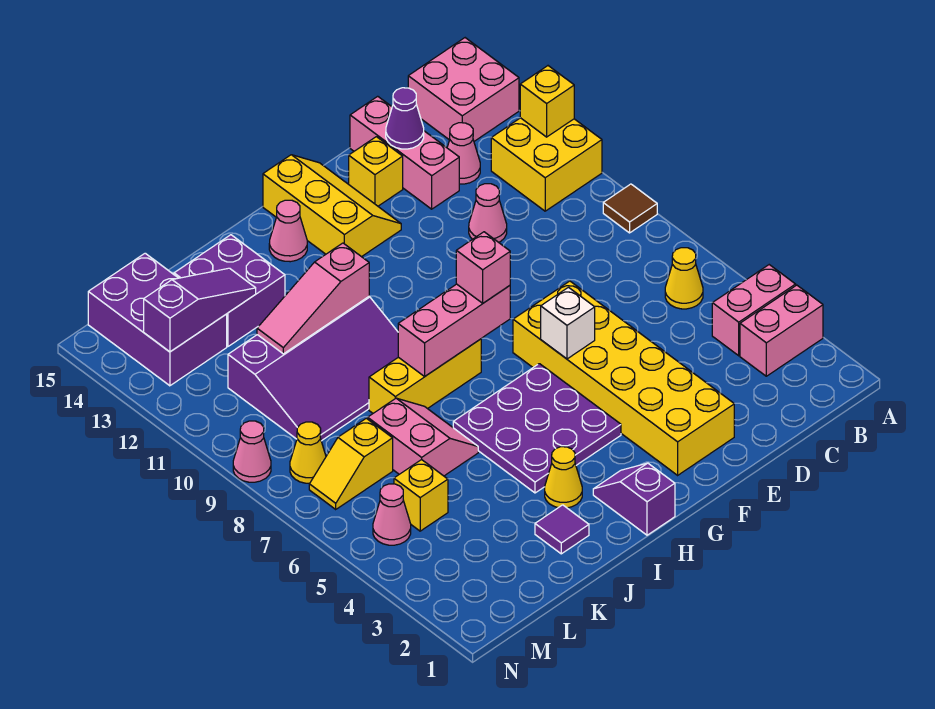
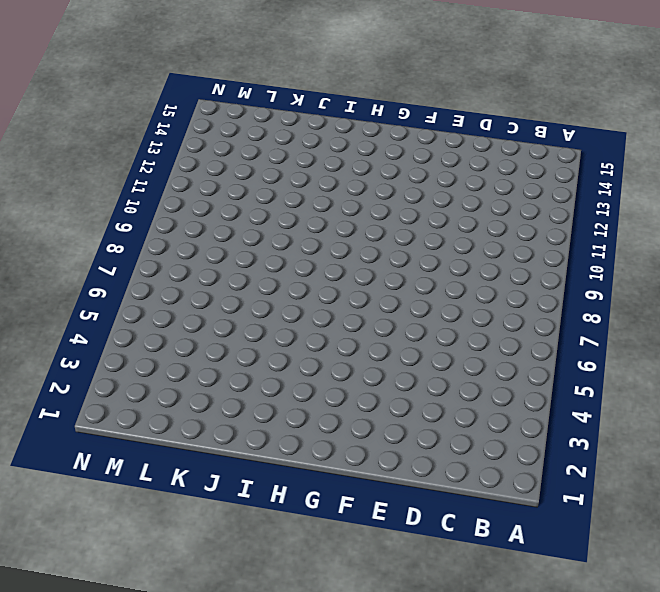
none -> pink brick A3:B3 level 1
none -> pink brick A4:B4 level 1
none -> brown tile A9 level 1
none -> yellow brick A11:B12 level 1

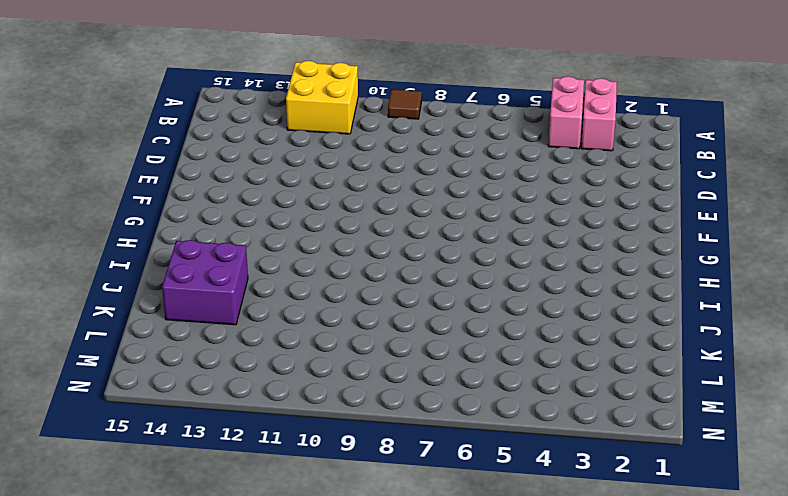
none -> pink brick A14:B15 level 1
none -> yellow cone B6 level 1
none -> pink cone C13 level 1
none -> pink cone D11 level 1

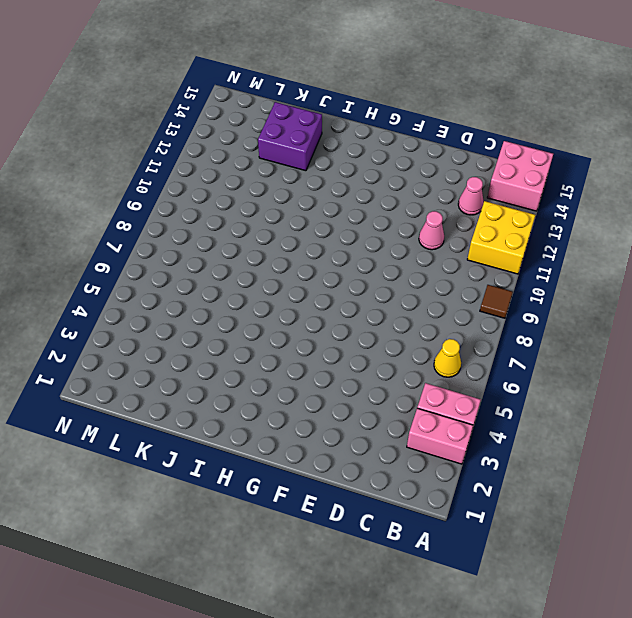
none -> pink brick D13:D15 level 1
none -> yellow brick E2:F7 level 1
none -> yellow brick E14 level 1
none -> yellow slope F13:G15 level 1 top G

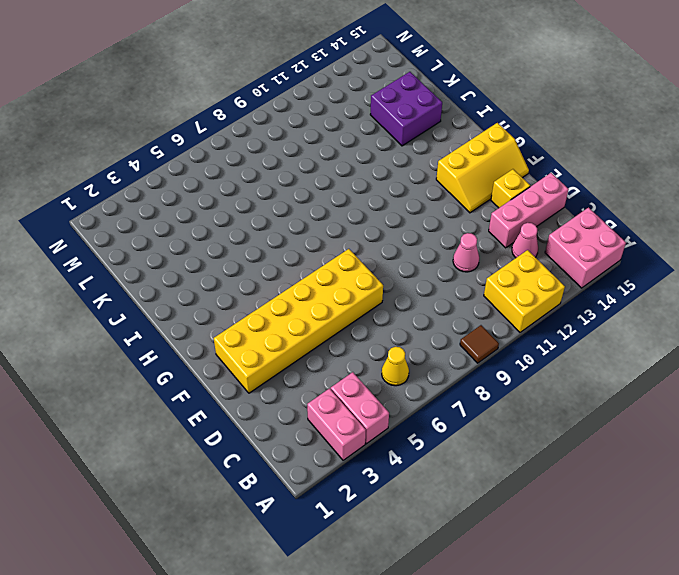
none -> purple plate G4:I6 level 1
none -> purple slope H1:H2 level 1 top 1
none -> yellow brick H8:J8 level 1
none -> pink cone H14 level 1

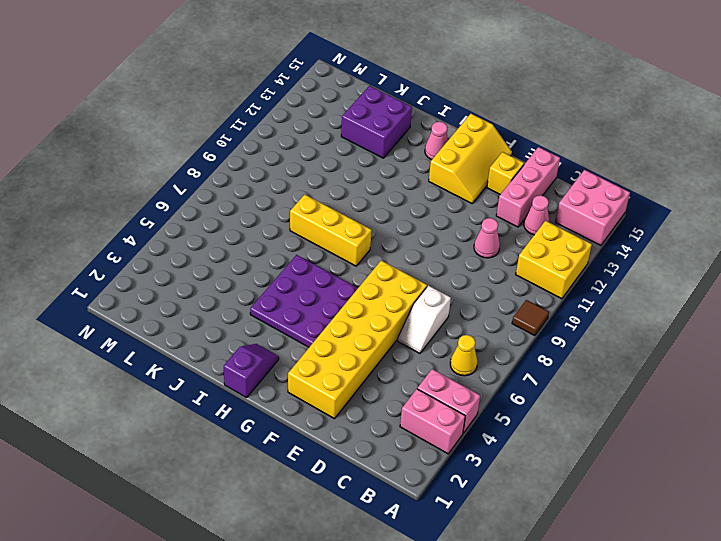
white slope D6:D7 level 1 top 7 -> none
none -> yellow cone I3 level 1
none -> purple slope I9:L11 level 1 top 11
none -> purple tile J2 level 1
none -> pink slope J6:K7 level 1 top K

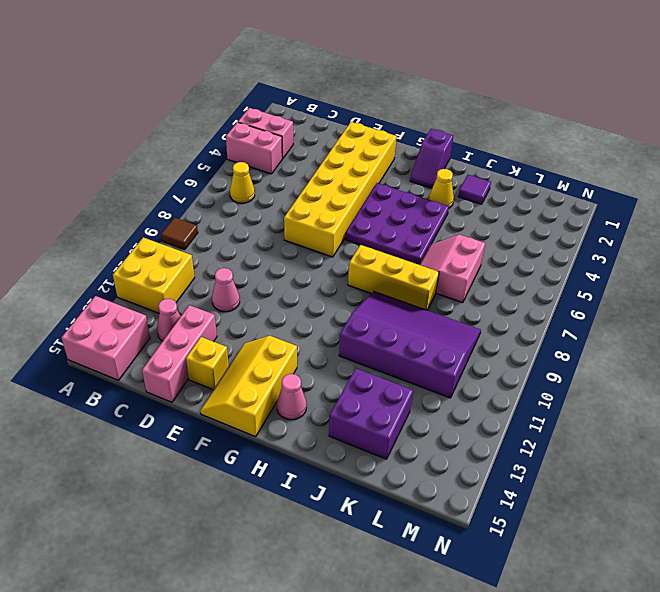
none -> yellow brick L5 level 1
none -> yellow slope L7:M7 level 1 top L
none -> purple brick L13:M15 level 1
none -> pink cone M5 level 1

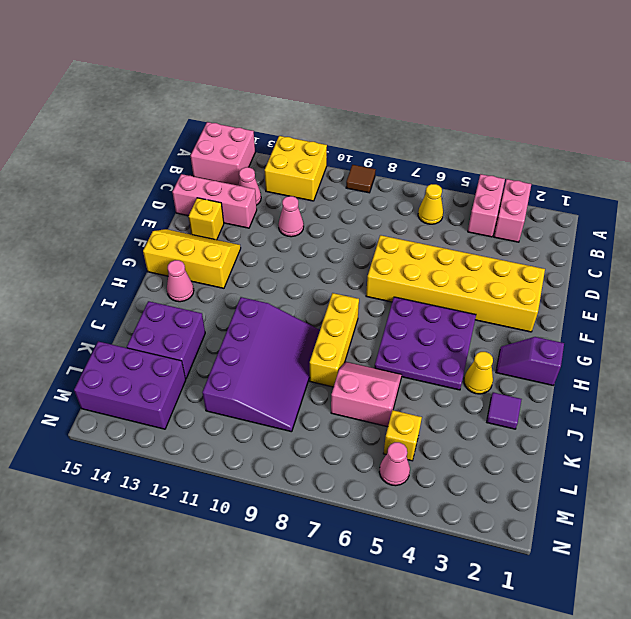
none -> yellow slope L7:M7 level 1 top L
none -> yellow cone M8 level 1
none -> pink cone N9 level 1
none -> yellow brick A12 level 2

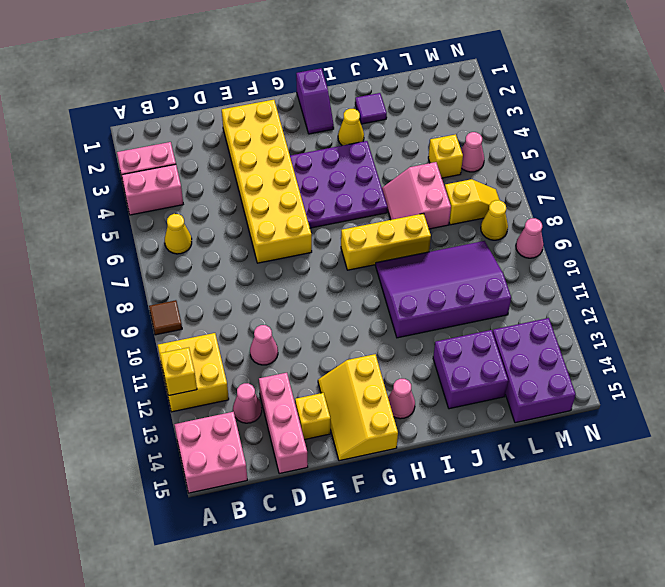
none -> purple cone D14 level 2
none -> white brick F6 level 2
none -> pink brick G8:I8 level 2
none -> pink slope I11:K11 level 2 top I

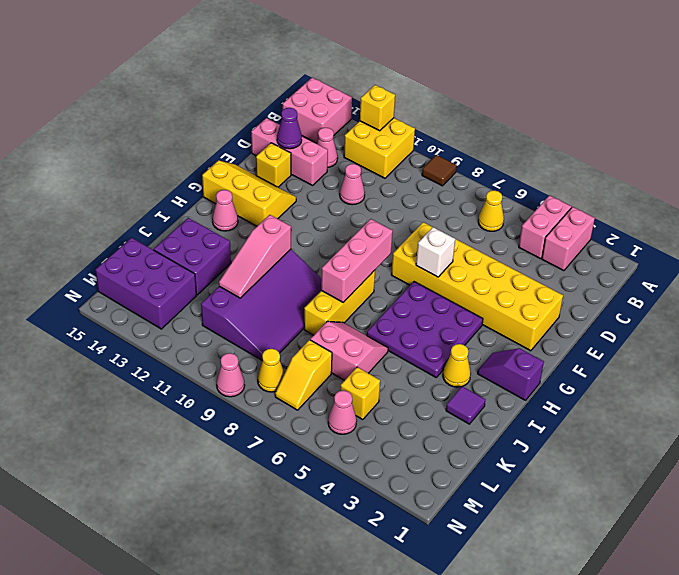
none -> purple slope K13:M13 level 2 top M
none -> pink brick G8 level 3

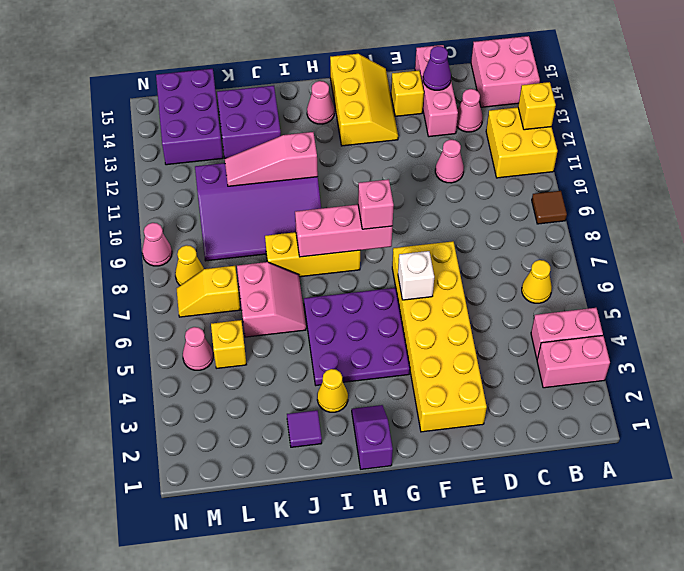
none -> purple slope K13:M13 level 2 top M

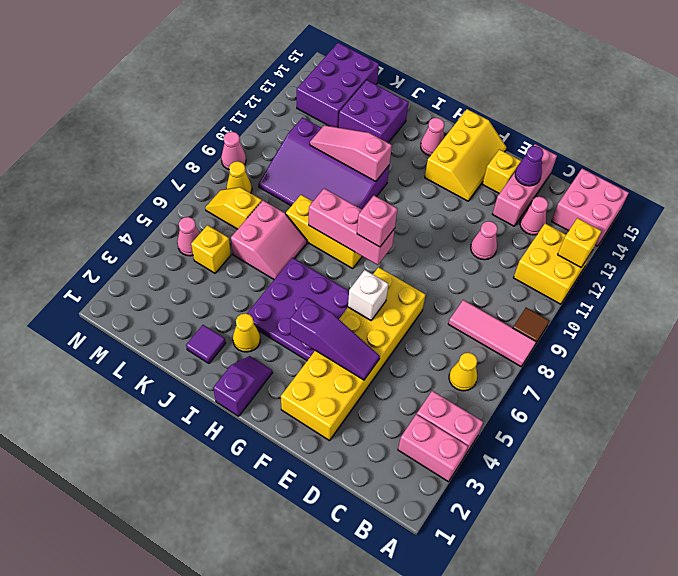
pink tile A8:C8 level 1 -> none
purple slope E4:G4 level 2 top G -> purple slope K13:M13 level 2 top M

